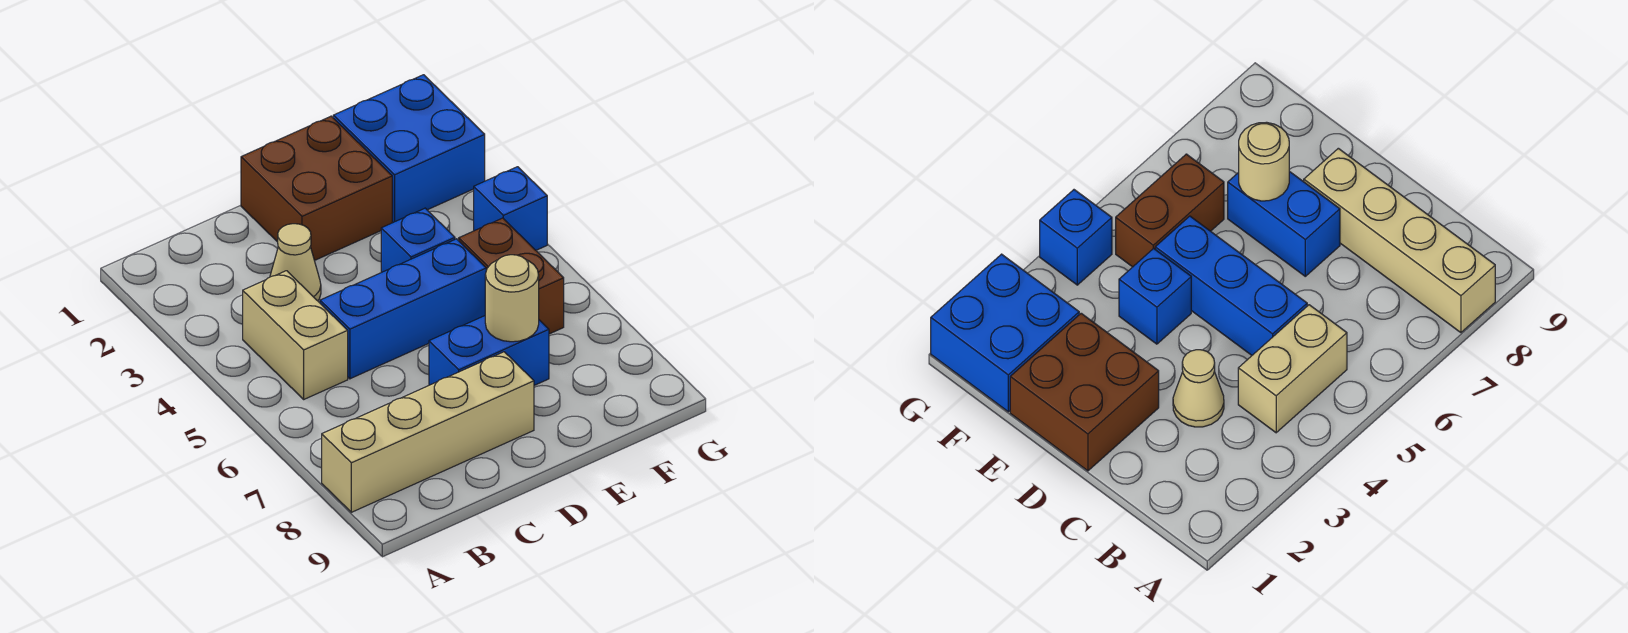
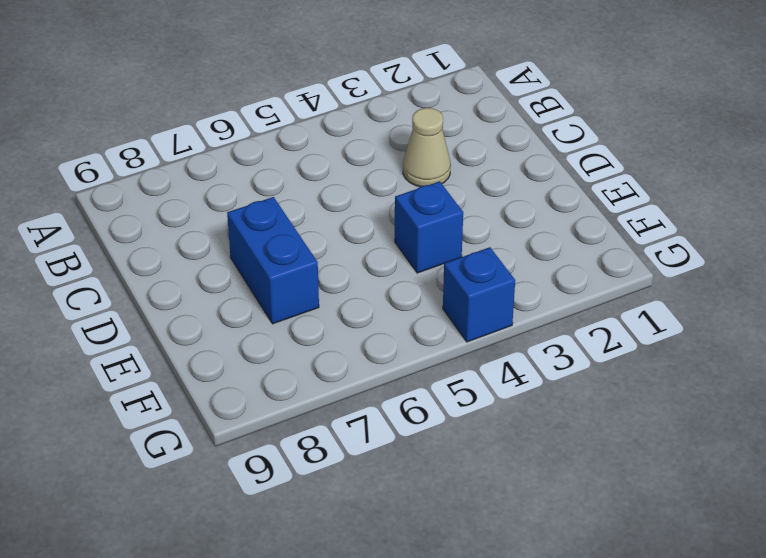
none -> tan brick A8:D8 level 1
none -> tan brick B4:B5 level 1

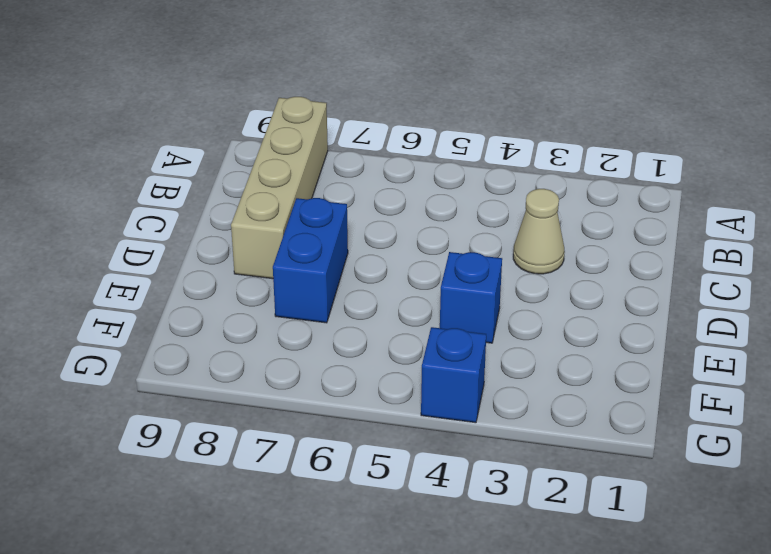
none -> tan brick B4:B5 level 1
none -> blue brick C5:E5 level 1

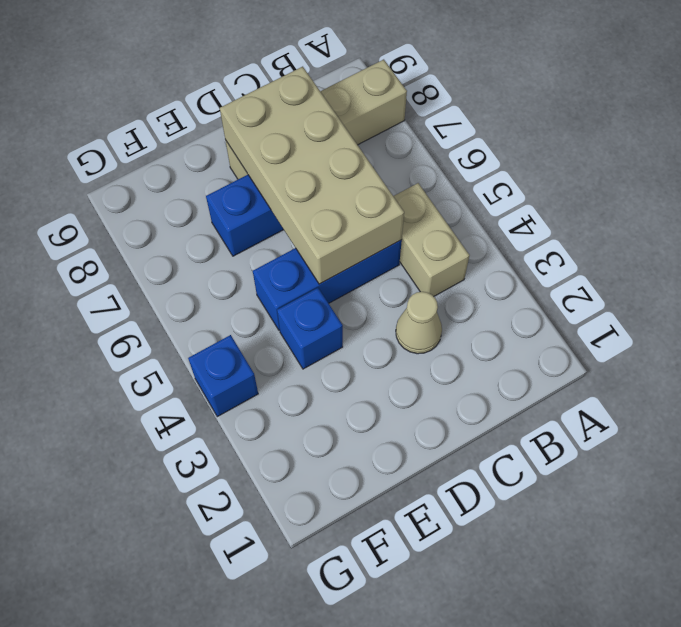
tan brick C5:D8 level 2 -> none
none -> brown brick D1:E2 level 1
none -> blue brick F1:G2 level 1

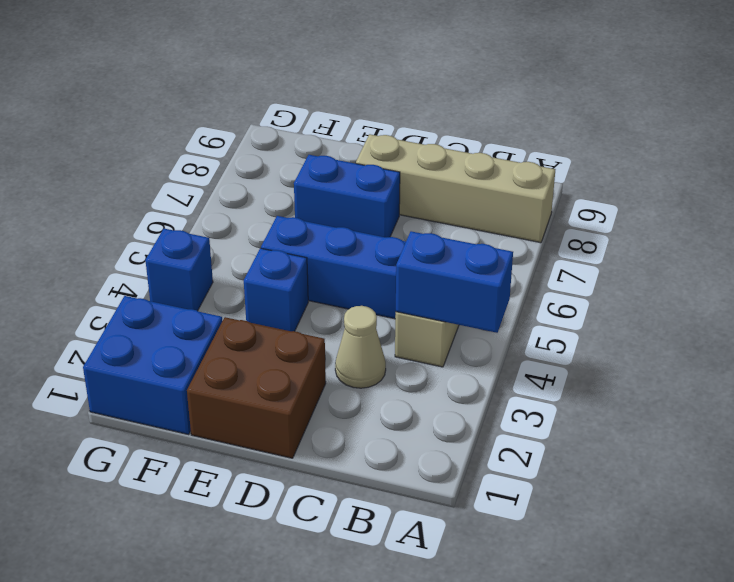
blue brick A4:B4 level 2 -> none
none -> brown brick F5:F6 level 1
none -> tan round brick E7 level 2

